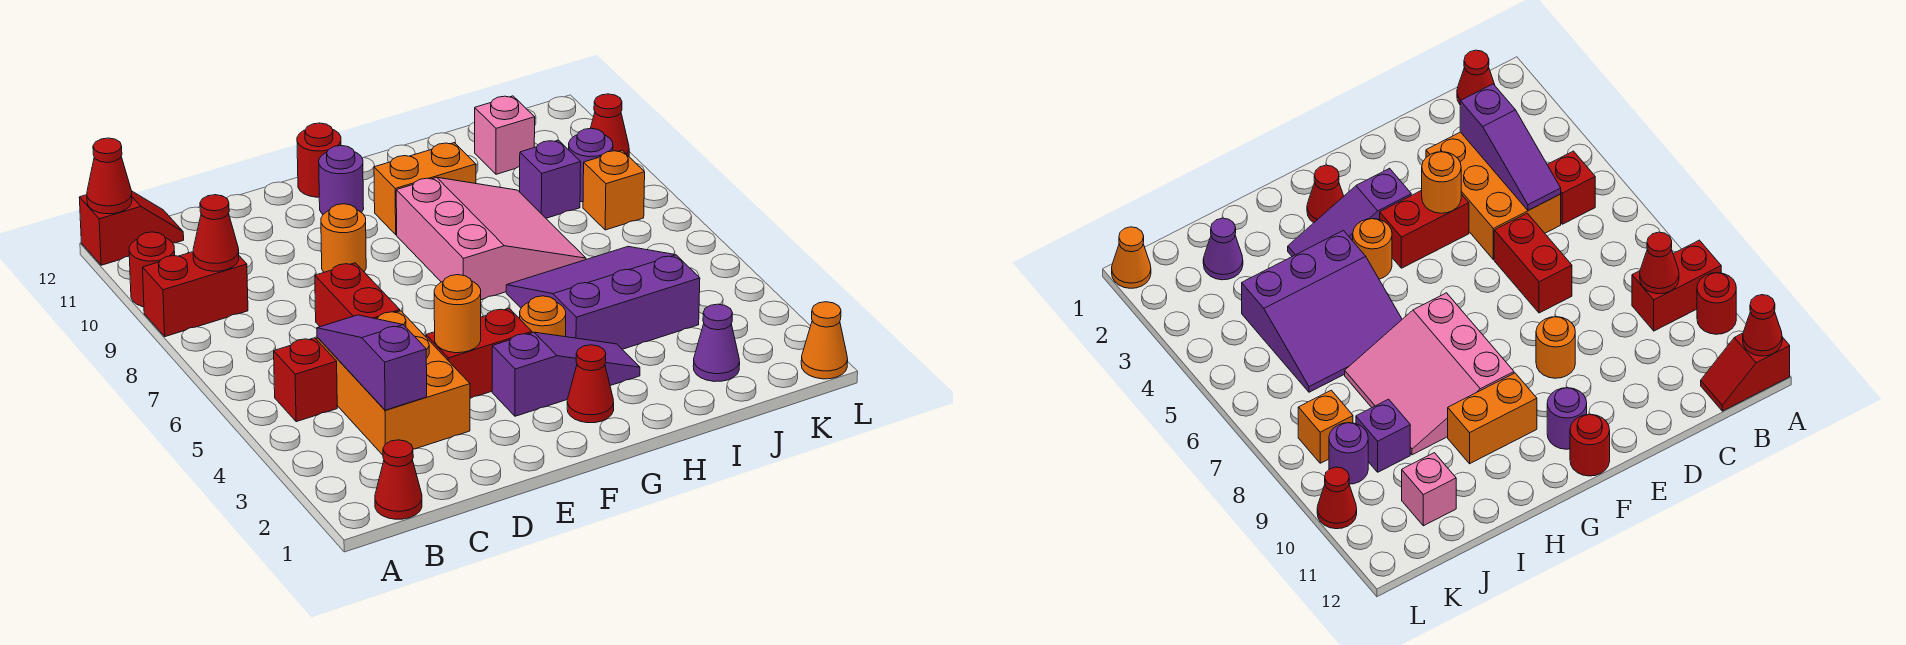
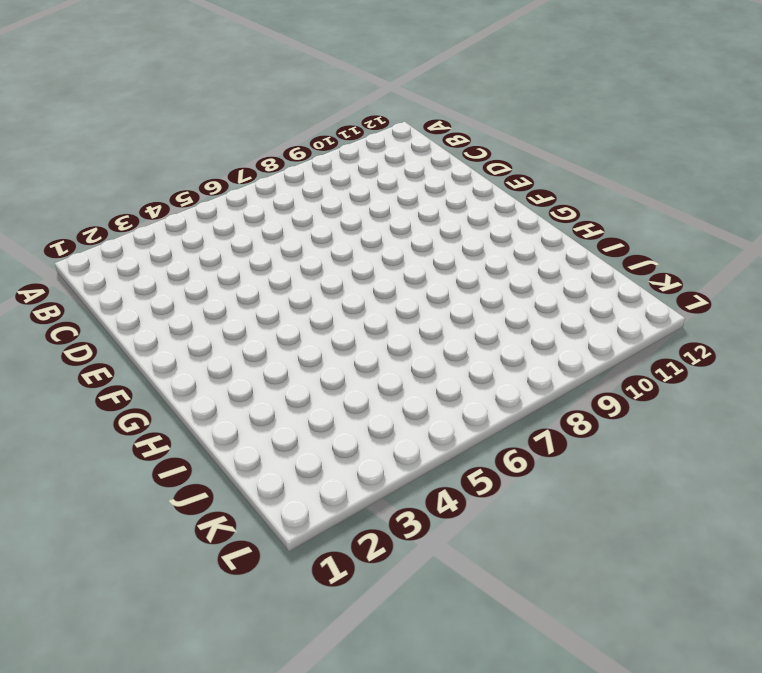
none -> red brick A9:B9 level 1
none -> red round brick A10 level 1
none -> red slope A12:B12 level 1 top A

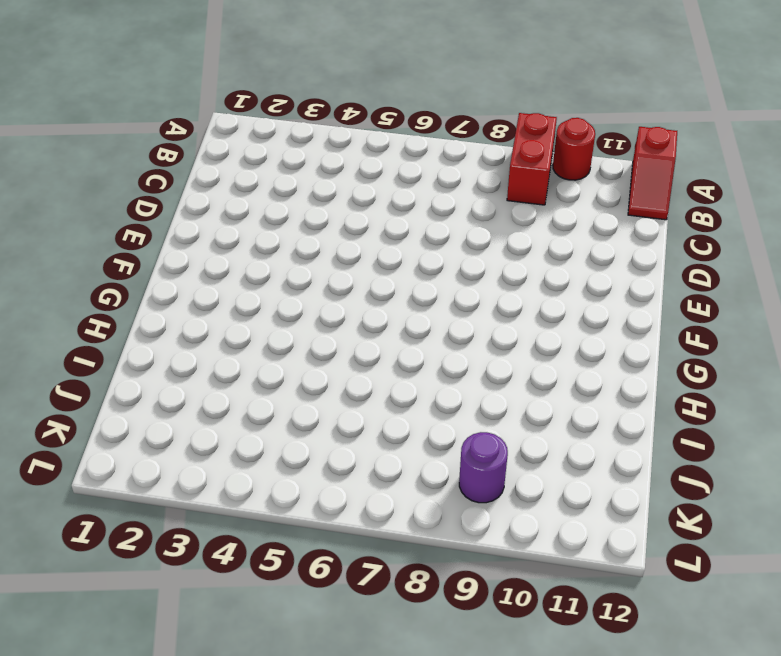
none -> red cone B1 level 1
none -> red brick B5 level 1
none -> orange brick C3:D5 level 1

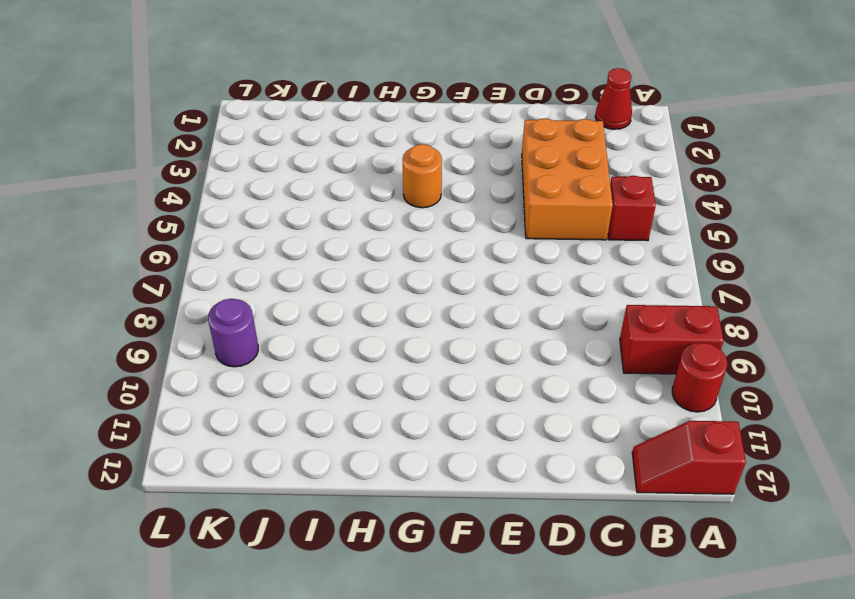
none -> red brick D6:D7 level 1
none -> red brick E4:F4 level 1
none -> orange round brick E9 level 1

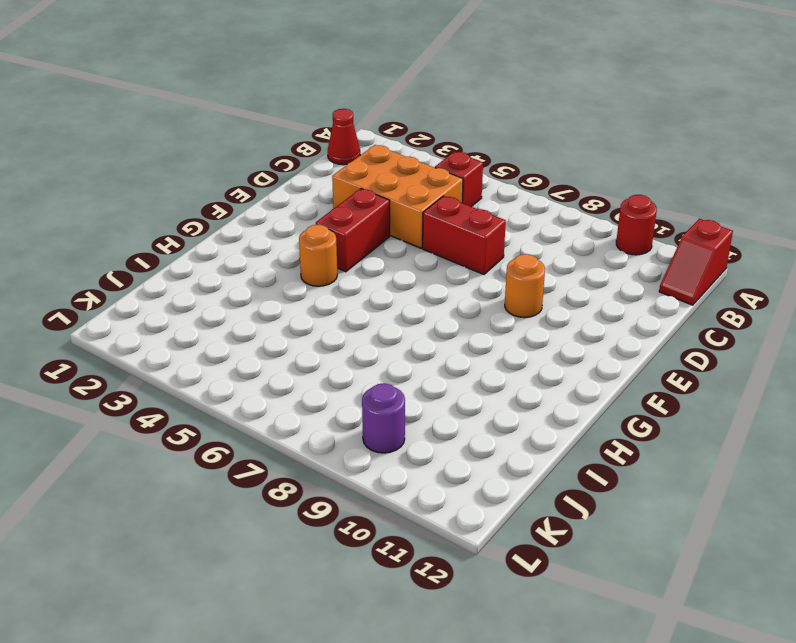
none -> red brick A9:B9 level 1
none -> purple slope F3:H3 level 1 top F
none -> purple round brick F11 level 1

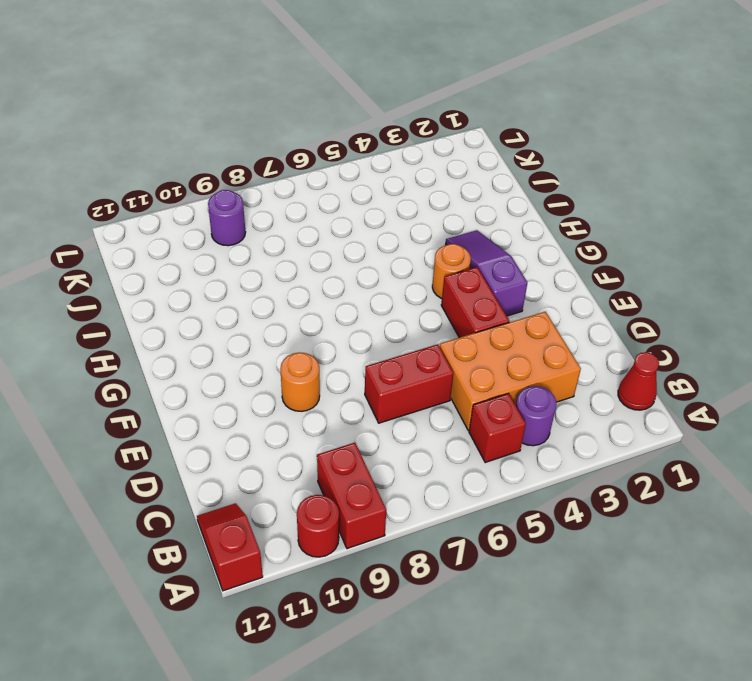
purple round brick B4 level 1 -> purple round brick F11 level 1
none -> red round brick F12 level 1
none -> red cone G2 level 1
none -> pink slope G7:I9 level 1 top G

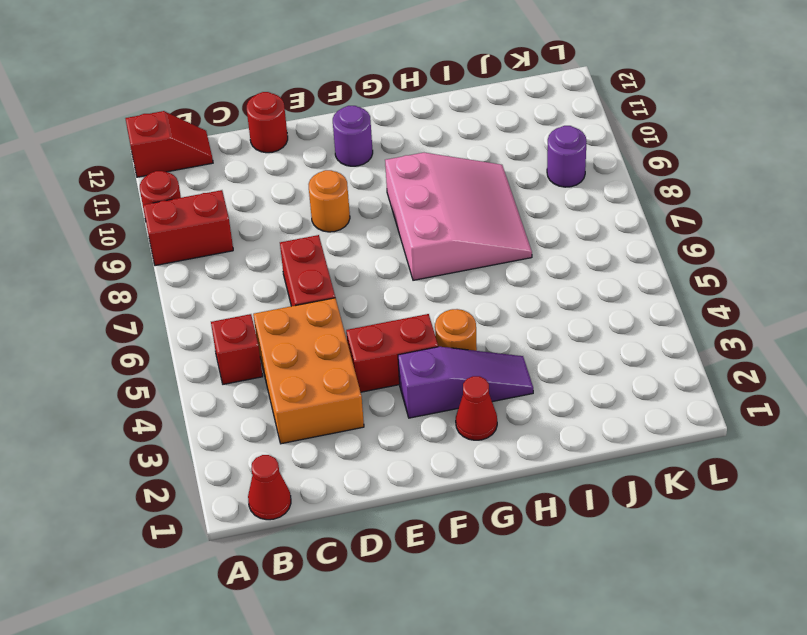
red round brick D12 level 1 -> red round brick F12 level 1
none -> orange brick G10:H10 level 1
none -> purple slope H4:J6 level 1 top 4
none -> purple cone J2 level 1

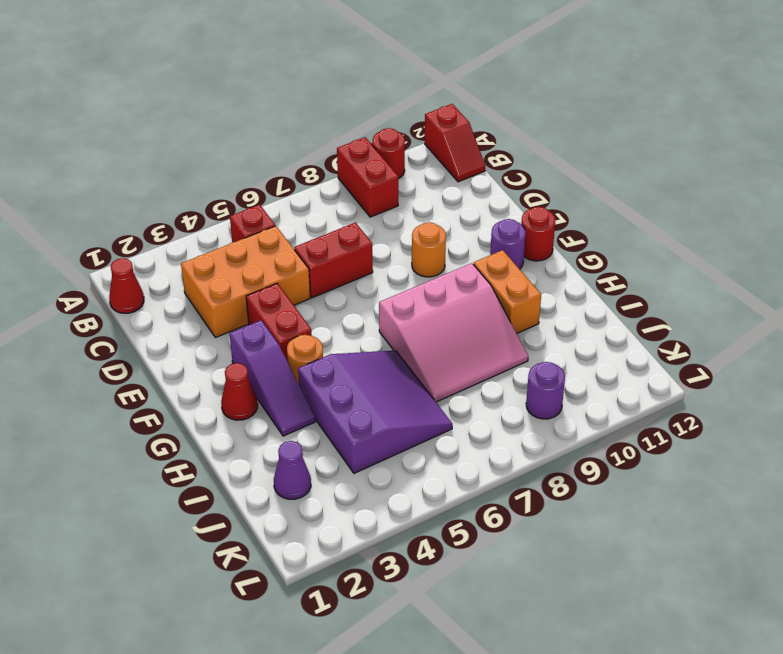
none -> purple brick J9 level 1
none -> pink brick J11 level 1
none -> orange brick K8 level 1

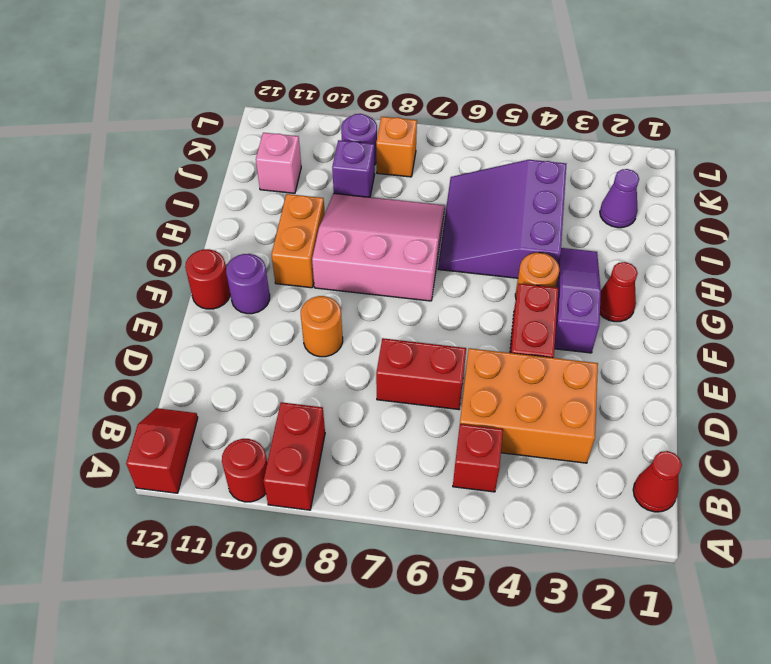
none -> orange cone L1 level 1
none -> red cone L10 level 1
none -> red cone A12 level 2

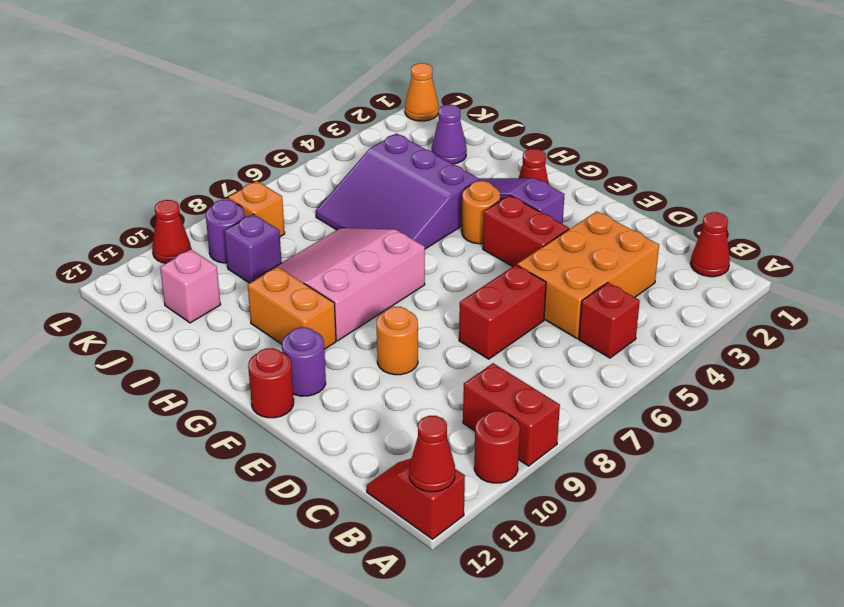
none -> red cone B9 level 2
none -> purple slope C3:C5 level 2 top 3
none -> orange round brick E4 level 2

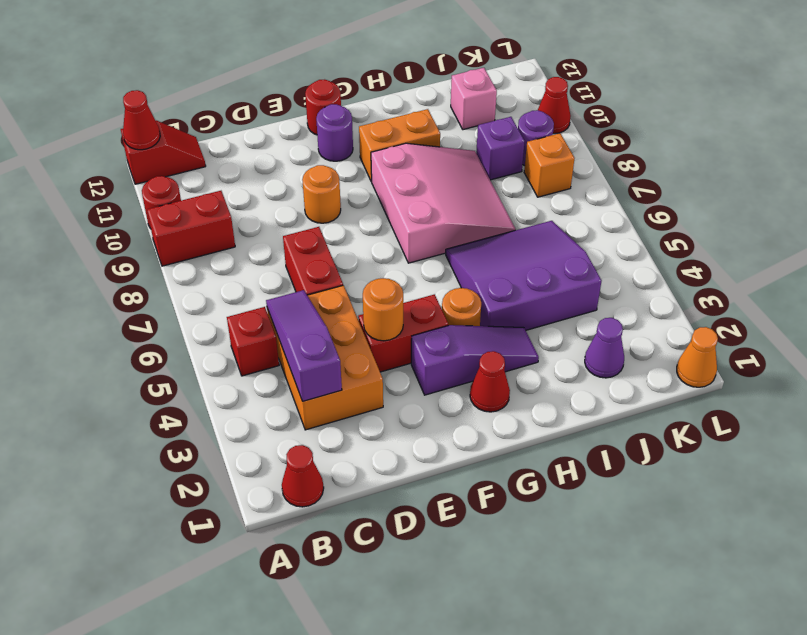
none -> red cone B9 level 2

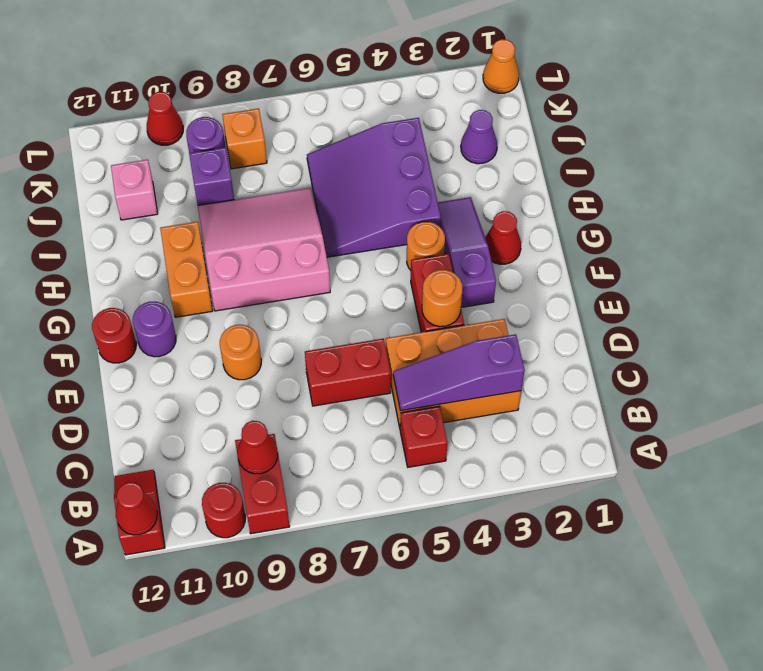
none -> red cone B1 level 1

